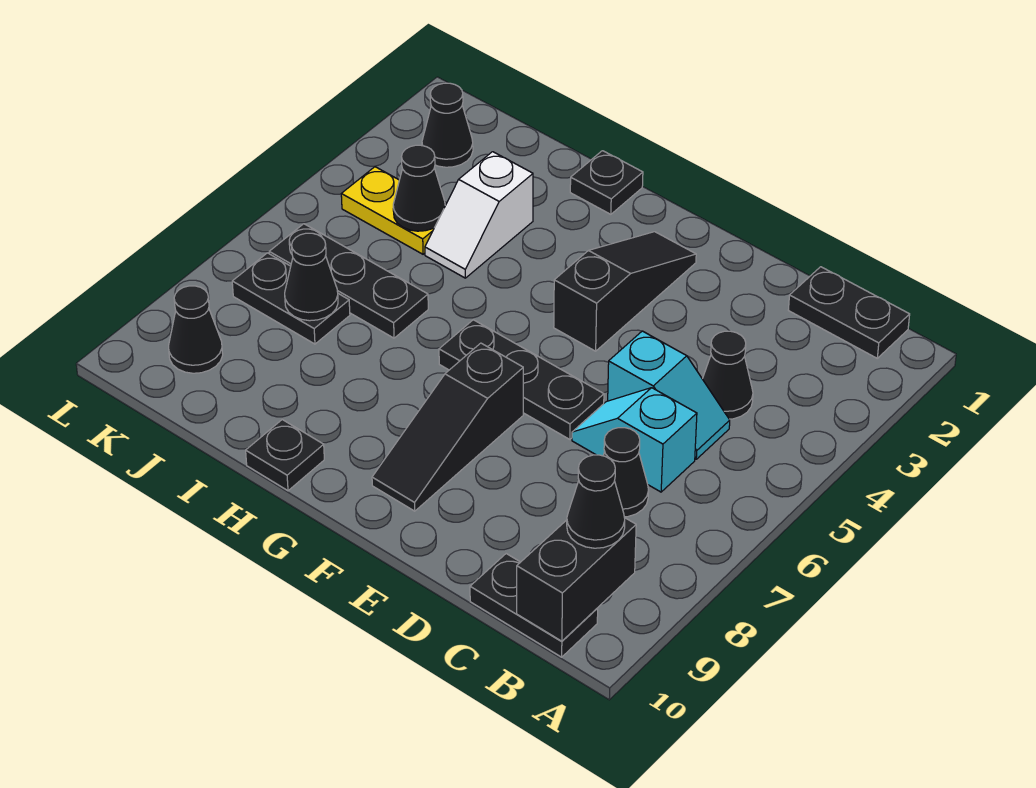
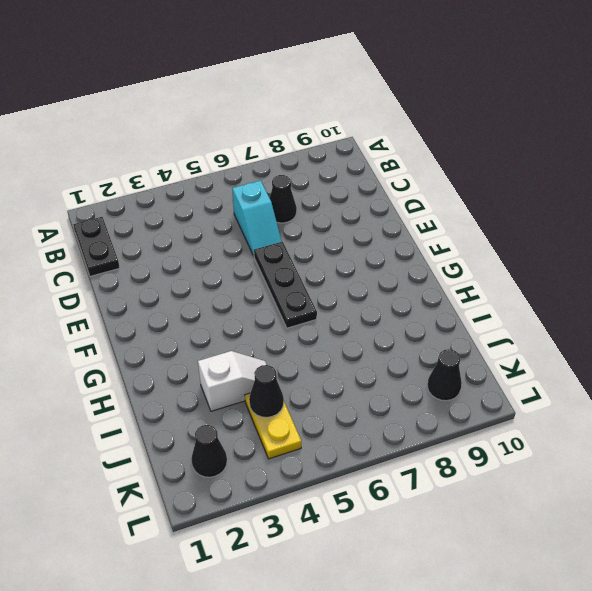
none -> black plate B10:C10 level 1
none -> black cone C4 level 1
none -> cyan slope C5:D5 level 1 top D

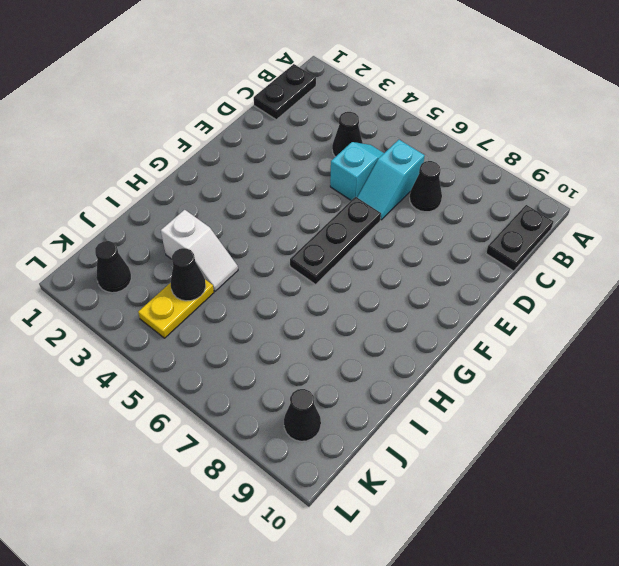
none -> black slope F2:F4 level 1 top 4
none -> black slope F7:F9 level 1 top 7
none -> black plate H1 level 1

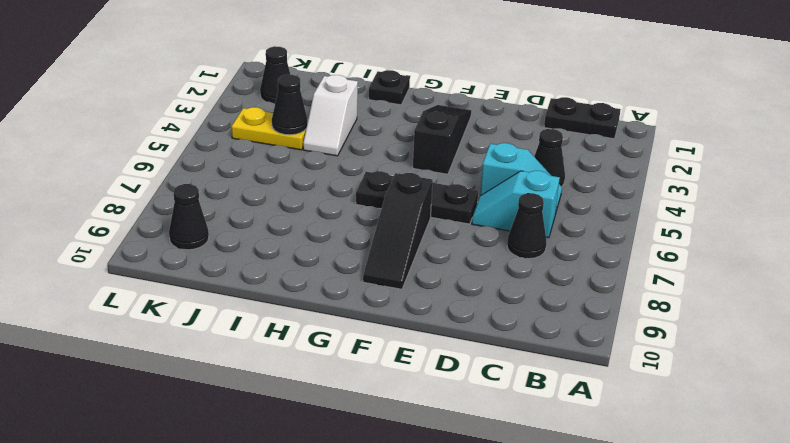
none -> black plate B10:C10 level 1
none -> black plate H10 level 1
none -> black plate I6:K6 level 1

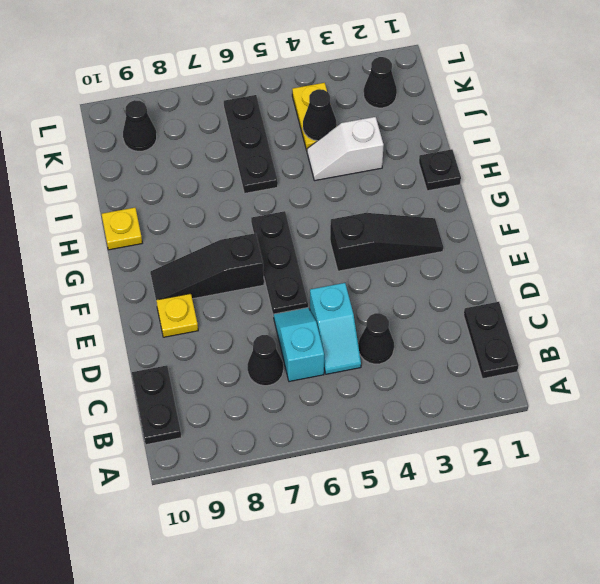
yellow plate E9 level 1 -> none
yellow plate H10 level 1 -> black plate H10 level 1
none -> black plate J7:K7 level 1
none -> black brick B9:B10 level 2
none -> black cone J7 level 2

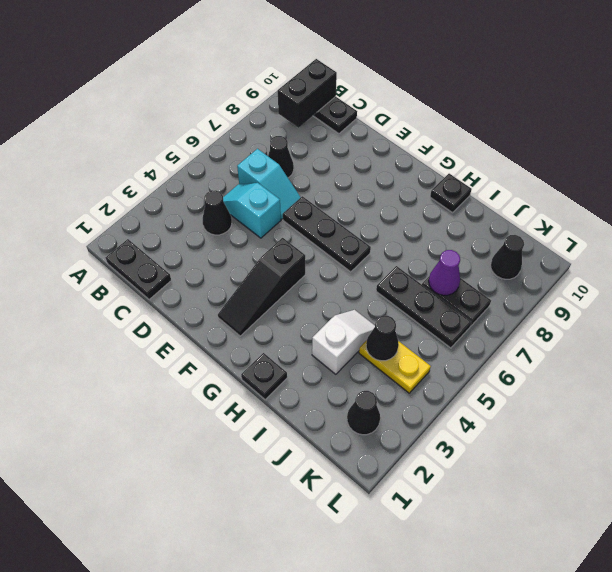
purple cone J7 level 2 -> black cone J7 level 2
none -> black slope F7:F9 level 1 top 7
none -> black cone B9 level 3

